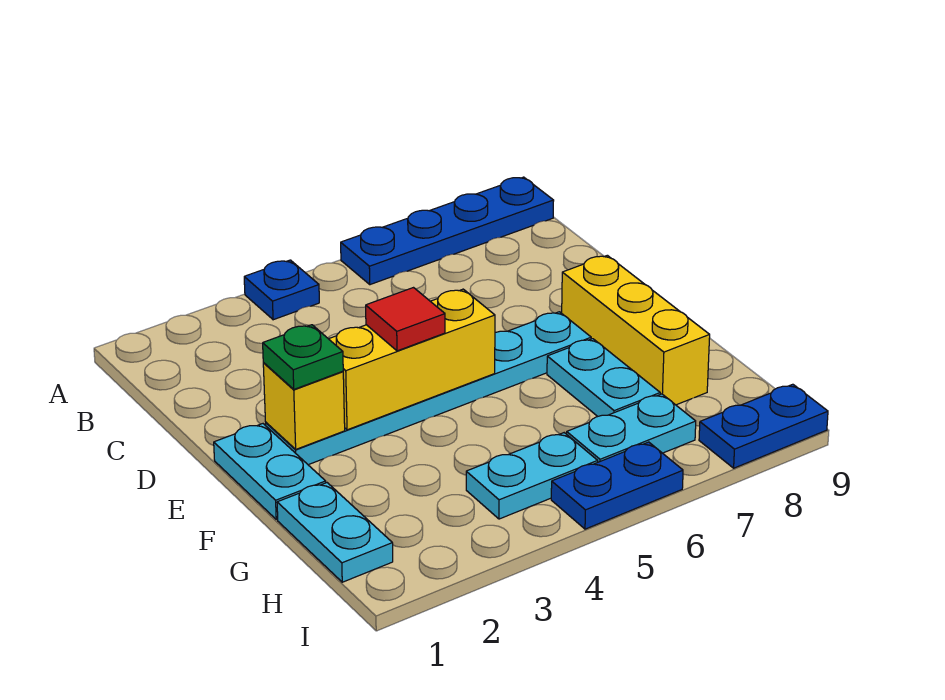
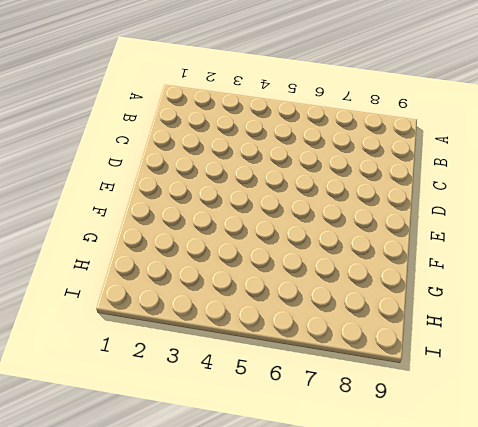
none -> blue plate A4 level 1
none -> blue plate A6:A9 level 1
none -> cyan plate E1:F1 level 1

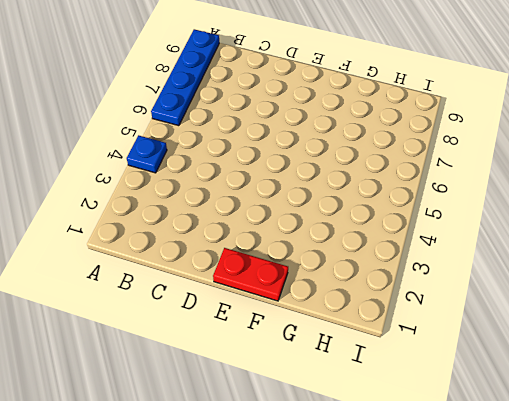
red plate E1:F1 level 1 -> cyan plate E1:F1 level 1
none -> cyan plate E2:E7 level 1
none -> yellow brick E8:G8 level 1
none -> cyan plate F7:G7 level 1

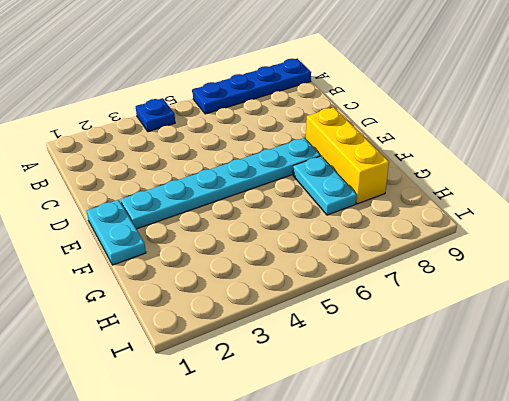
none -> cyan plate G1:H1 level 1
none -> cyan plate H4:H5 level 1
none -> cyan plate H6:H7 level 1

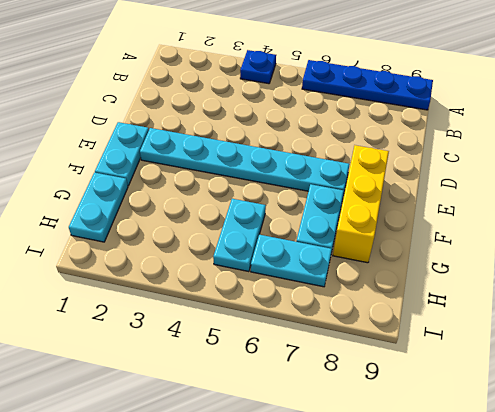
cyan plate G5:H5 level 1 -> cyan plate H4:H5 level 1
none -> blue plate I5:I6 level 1
none -> blue plate I8:I9 level 1
none -> yellow brick E2 level 2

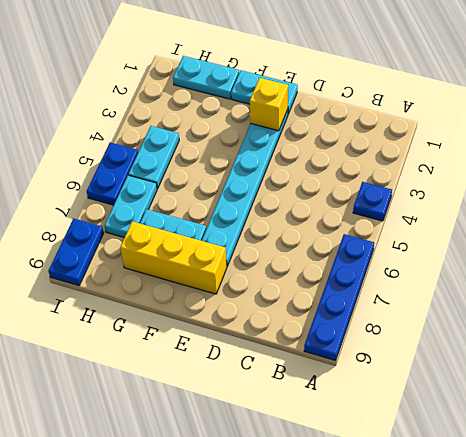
none -> yellow brick E3:E5 level 2
none -> green plate E2 level 3
none -> red tile E4 level 3

